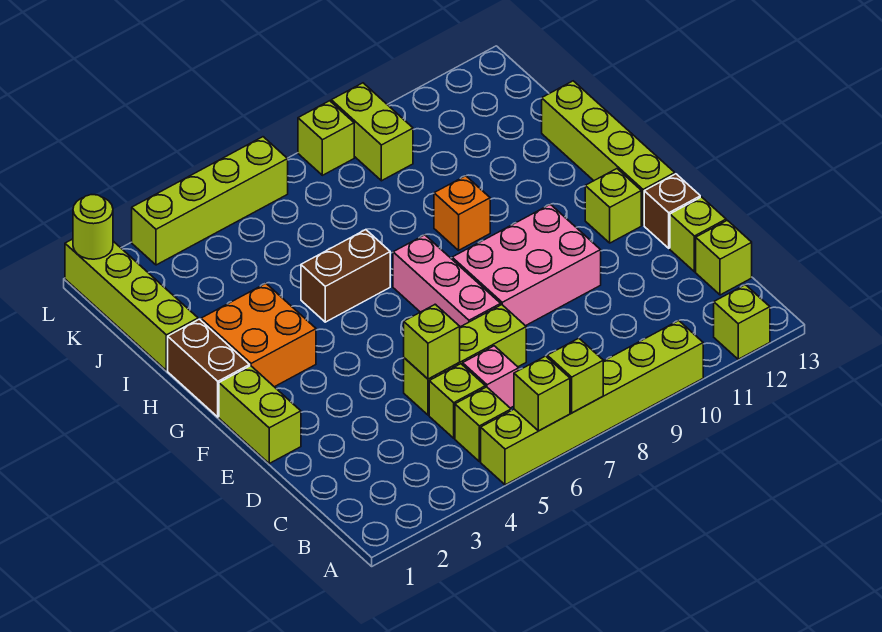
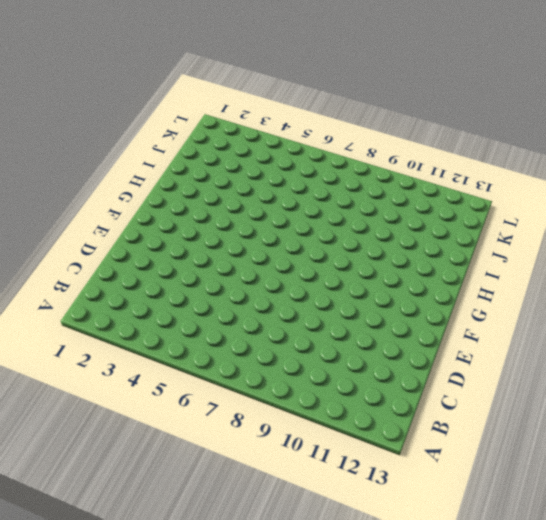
none -> lime brick A5:A10 level 1
none -> lime brick A12 level 1
none -> lime brick B5 level 1

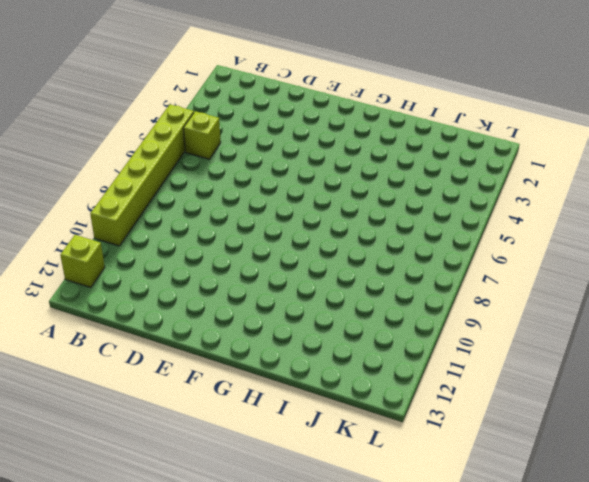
none -> lime brick C5 level 1
none -> pink brick C6 level 1
none -> lime brick C13 level 1

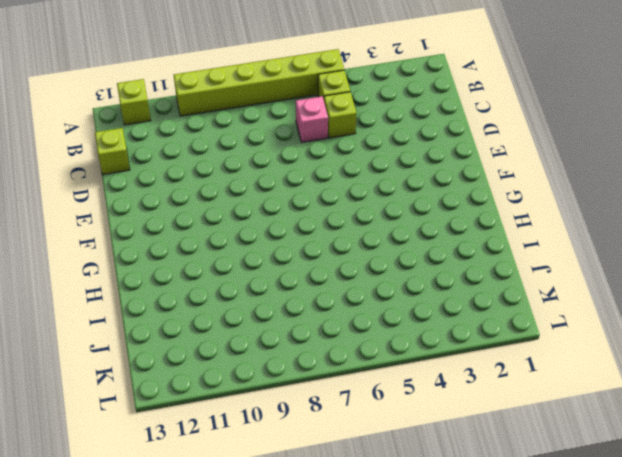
none -> lime brick D5:D7 level 1
none -> lime brick D13 level 1
none -> lime brick E1:F1 level 1

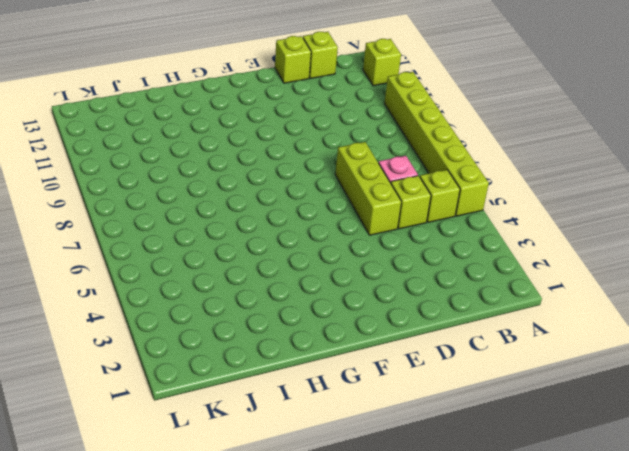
none -> lime brick E1:F1 level 1
none -> pink brick E7:G7 level 1
none -> pink brick E8:F10 level 1

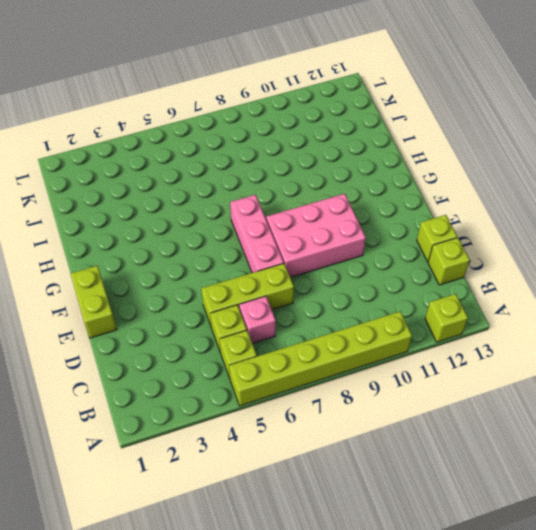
none -> brown brick E13 level 1
none -> lime brick F12 level 1
none -> lime brick F13:I13 level 1

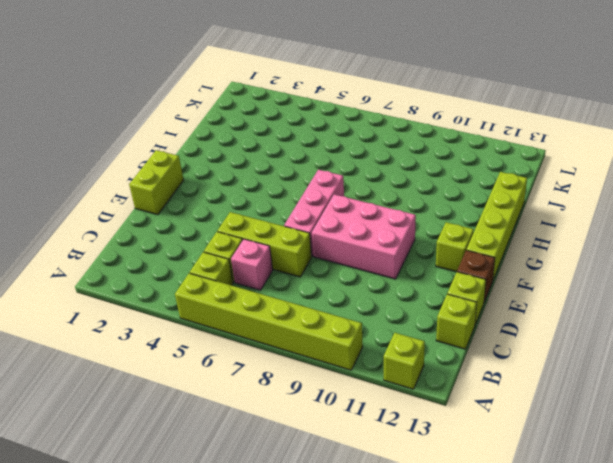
none -> brown brick G1:H1 level 1
none -> orange brick G2:H3 level 1
none -> brown brick H5:H6 level 1

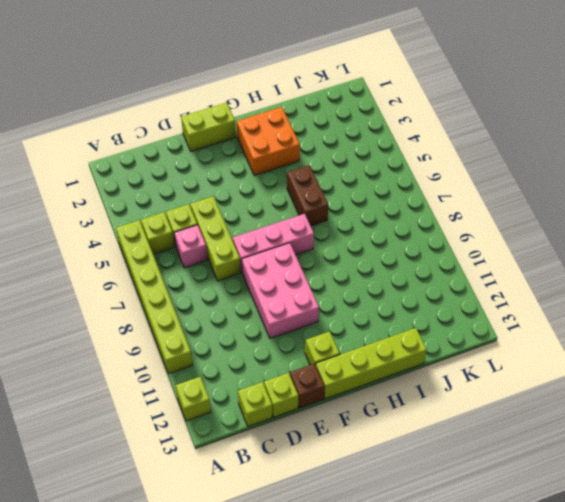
none -> brown brick G1:H1 level 1
none -> orange brick H9 level 1
none -> lime brick I1:L1 level 1

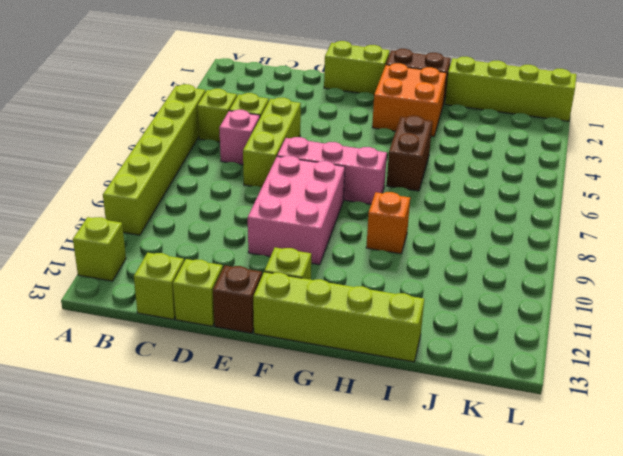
none -> lime brick K9:L9 level 1
none -> lime brick L3:L6 level 1
none -> lime brick L8 level 1

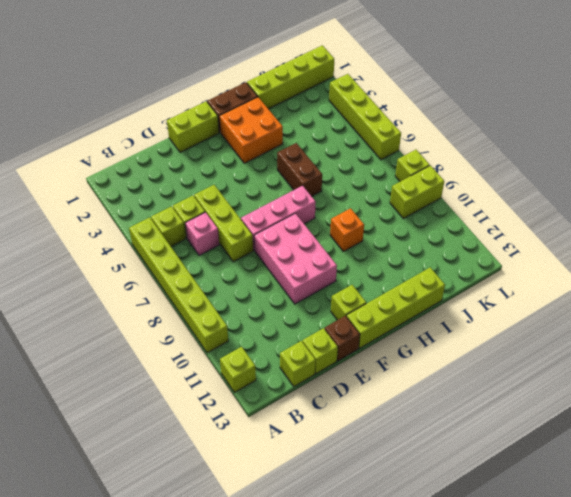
none -> lime brick A6 level 2
none -> lime brick A7 level 2
none -> lime brick D5 level 2

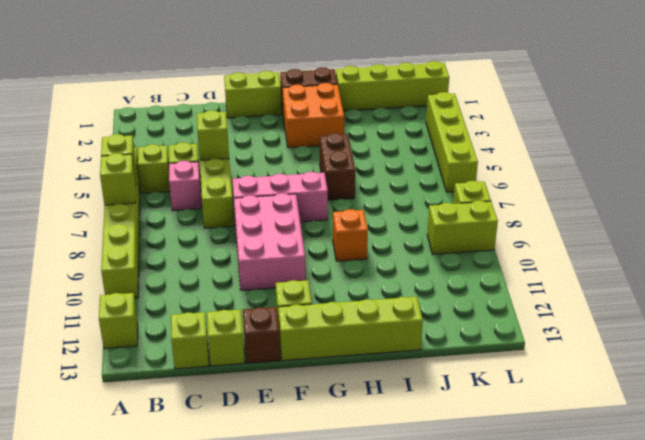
none -> lime round brick L1 level 2

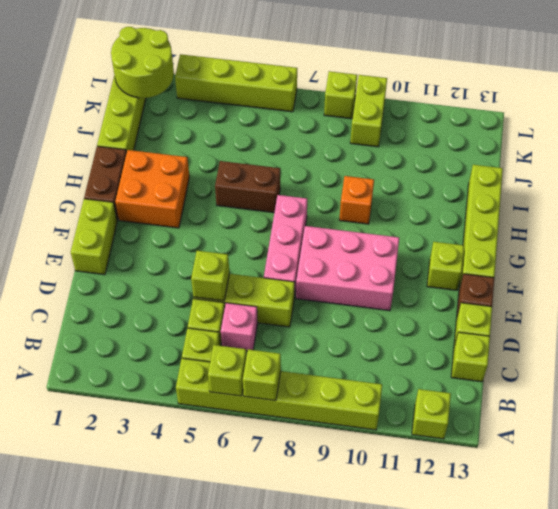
lime round brick K1:L2 level 2 -> lime round brick L1 level 2

